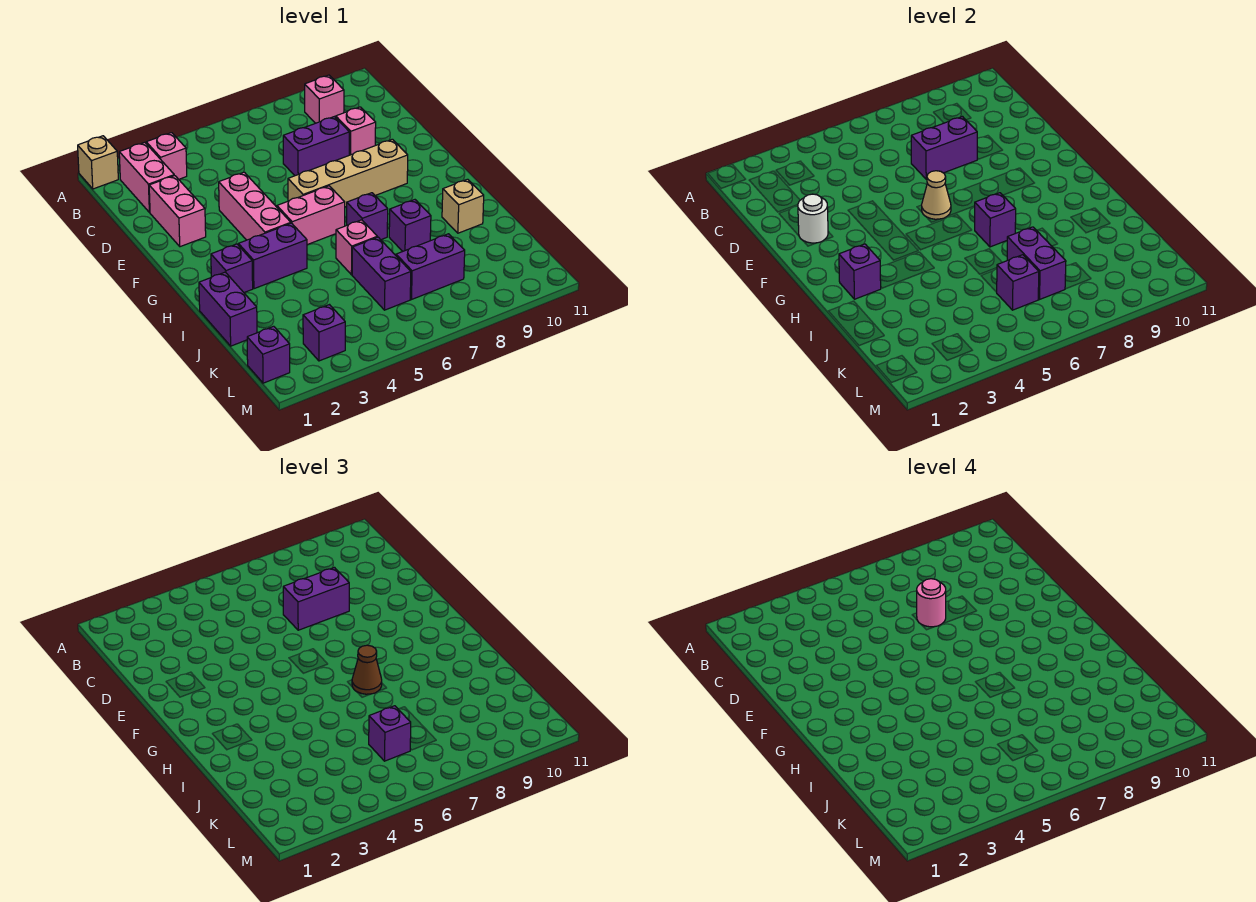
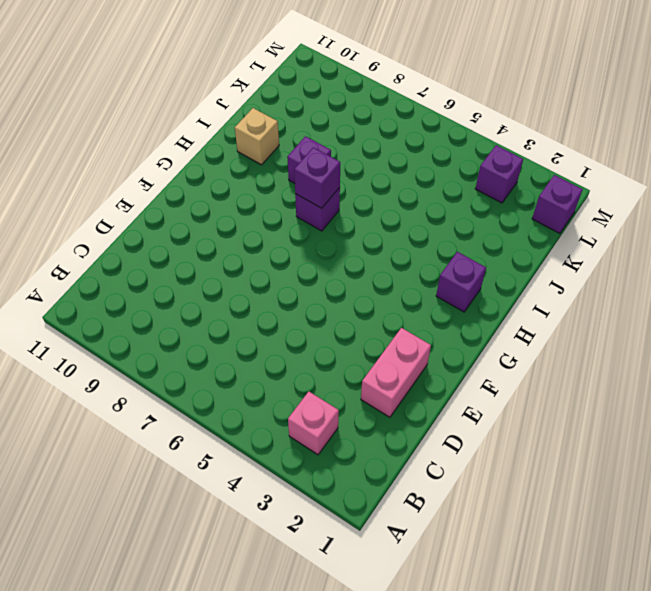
none -> tan brick A1 level 1
none -> pink brick B2:C2 level 1
none -> pink brick B9 level 1
none -> purple brick D7:D8 level 1

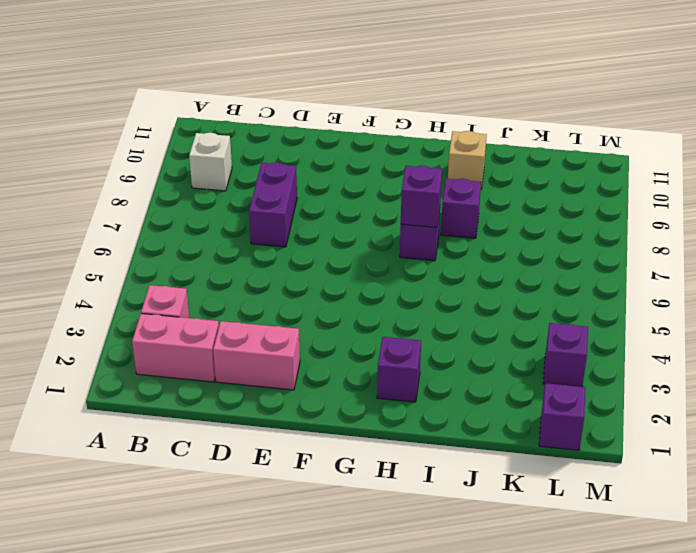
white brick B9 level 1 -> pink brick B9 level 1
none -> tan brick A1 level 1
none -> pink brick D9 level 1
none -> pink brick E4:G4 level 1
none -> tan brick F6:F9 level 1

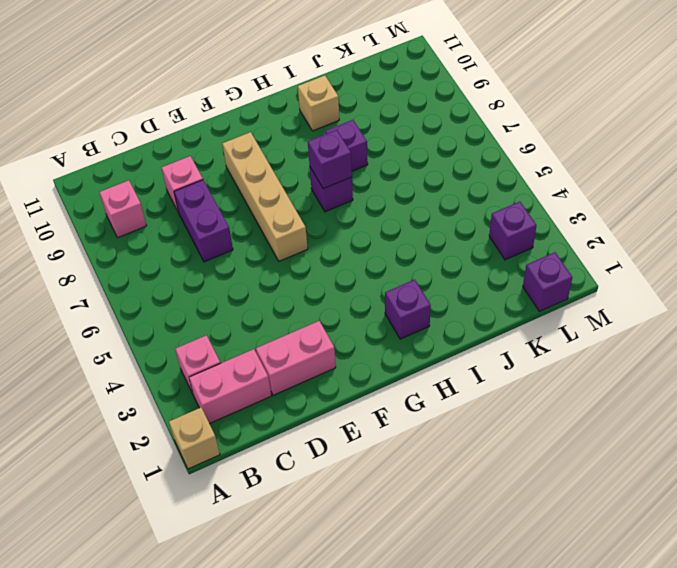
none -> pink brick E4:G4 level 1
none -> pink brick G5:G6 level 1
none -> purple brick H3:H4 level 1
none -> purple brick I1:J1 level 1

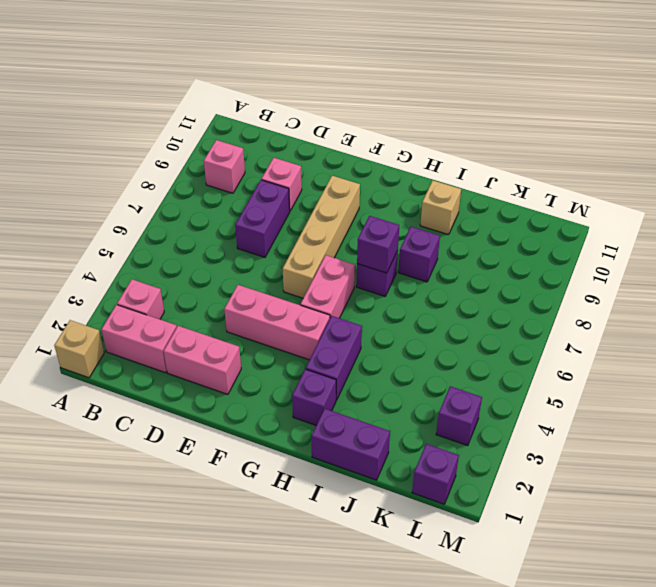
none -> pink brick I6 level 1
none -> purple brick J6:K6 level 1
none -> purple brick K7:K8 level 1
none -> purple brick D7:D8 level 2

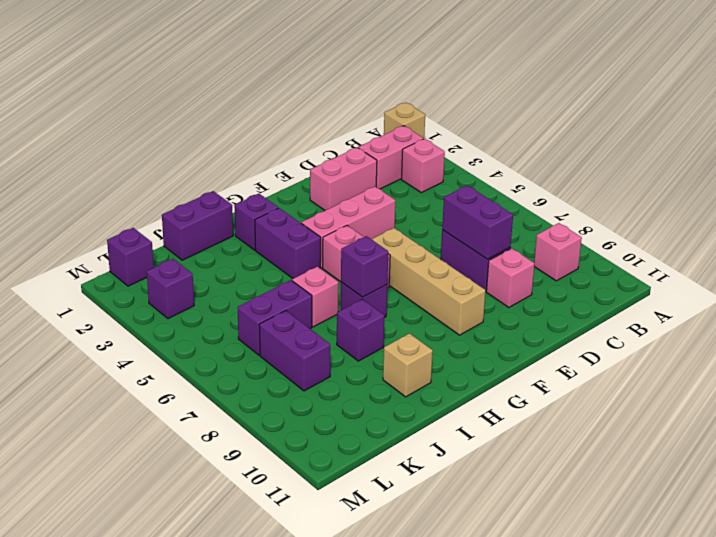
none -> white round brick E2 level 2
none -> tan cone F6 level 2
none -> purple brick H2 level 2
none -> purple brick J7:K7 level 2

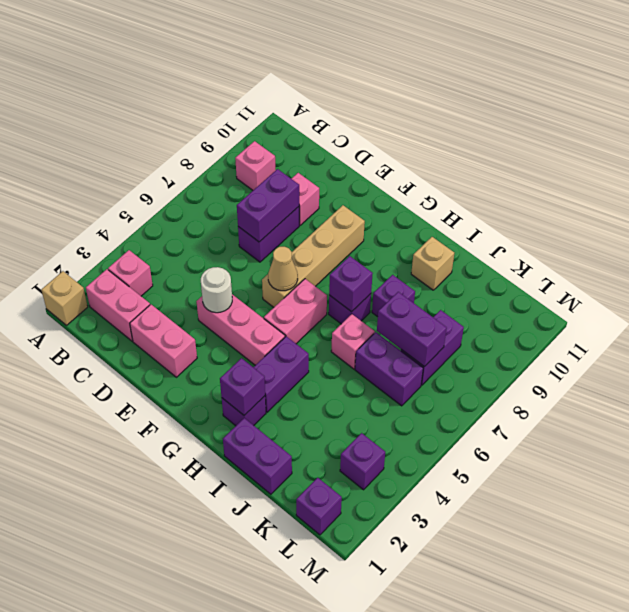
white round brick E4 level 2 -> white round brick E2 level 2
none -> purple brick K6 level 2
none -> purple brick D7:D8 level 3
none -> brown cone H7 level 3
none -> purple brick K6 level 3

